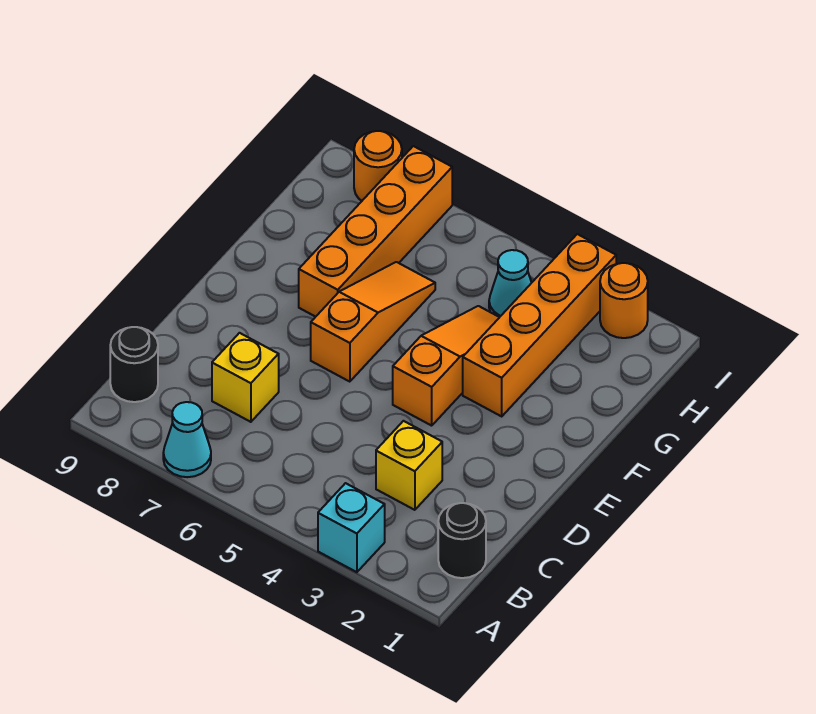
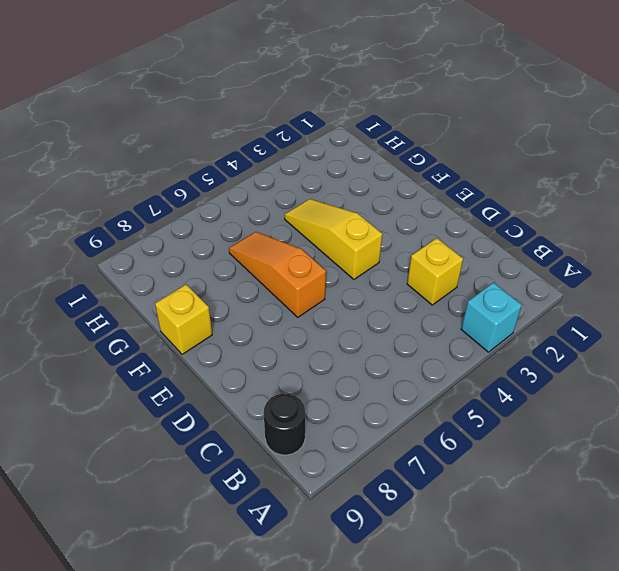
yellow slope E4:G4 level 1 top E -> orange slope E4:G4 level 1 top E
yellow brick F9 level 1 -> yellow brick C7 level 1
none -> cyan cone A7 level 1
none -> black round brick B1 level 1
none -> orange brick F3:I3 level 1

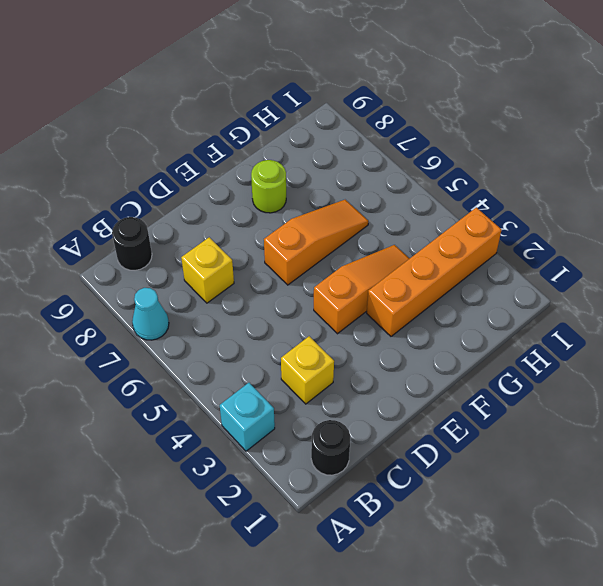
lime round brick F8 level 1 -> none
none -> orange brick F7:I7 level 1
none -> cyan cone H4 level 1
none -> orange round brick I2 level 1

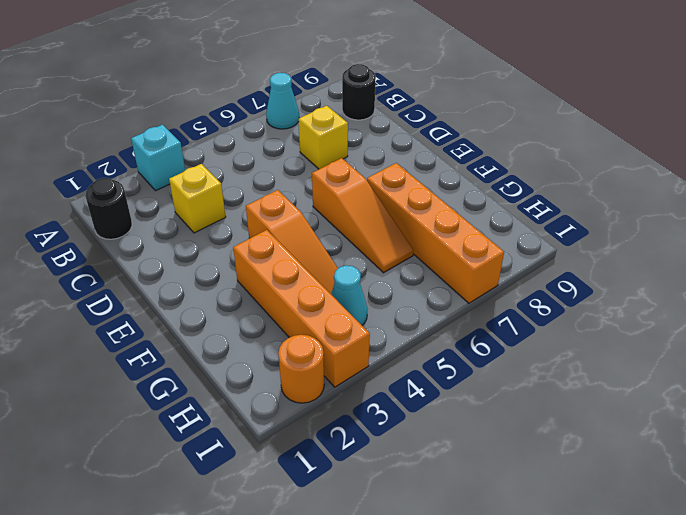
none -> orange round brick I8 level 1

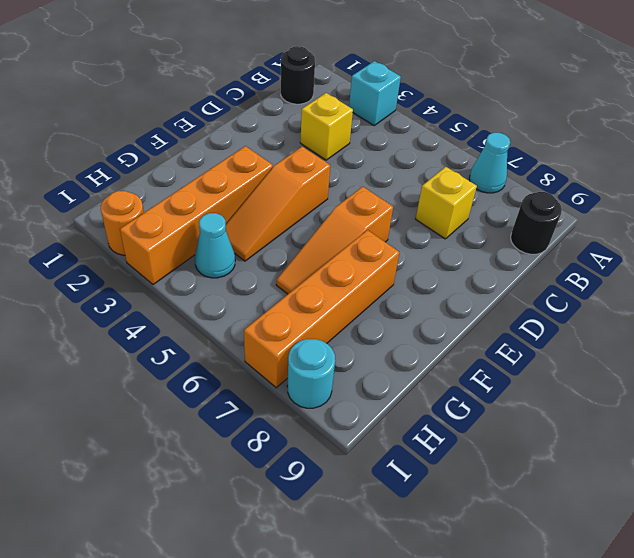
cyan round brick I8 level 1 -> orange round brick I8 level 1

